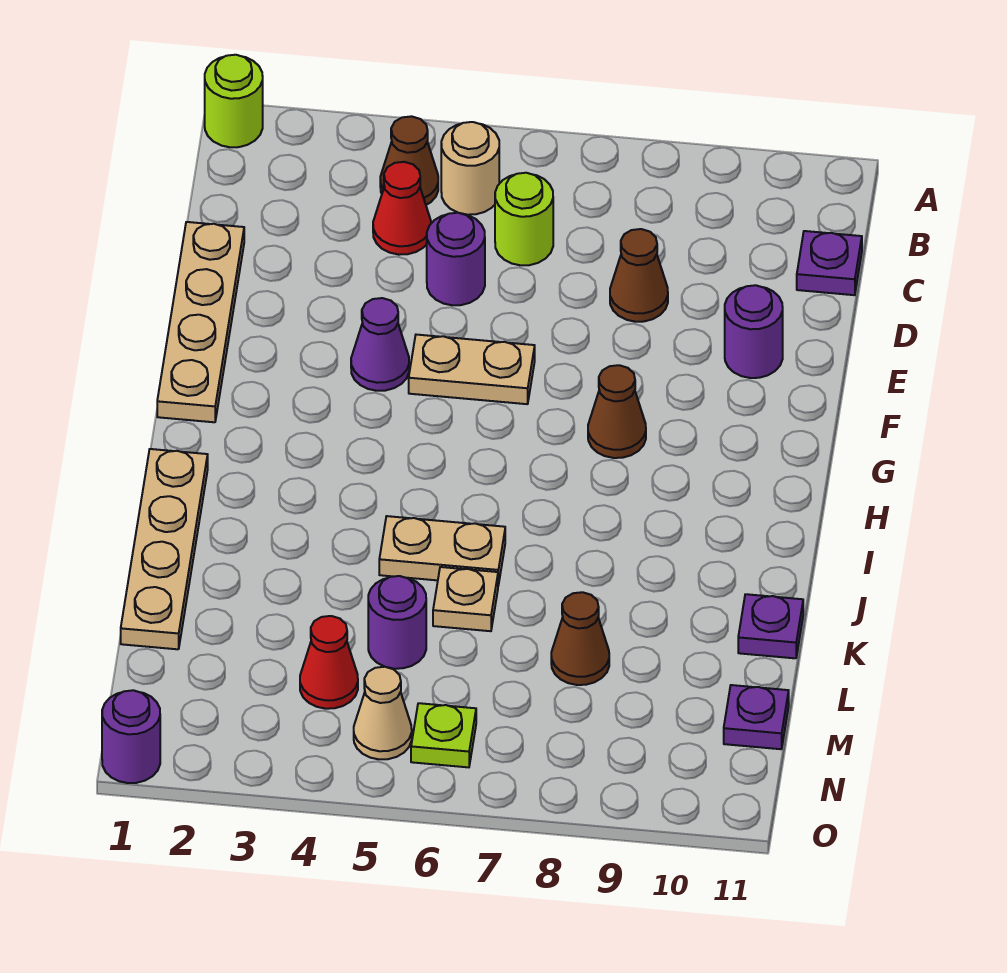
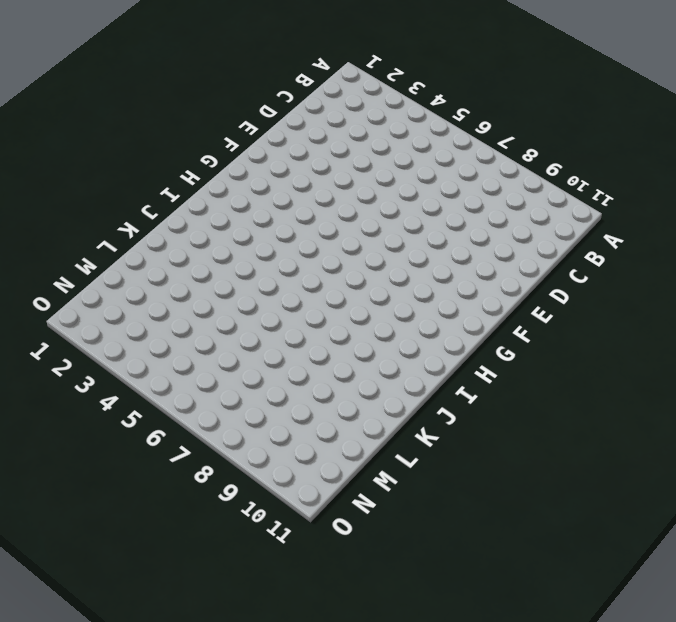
none -> lime round brick A1 level 1
none -> brown cone B4 level 1
none -> tan round brick B5 level 1

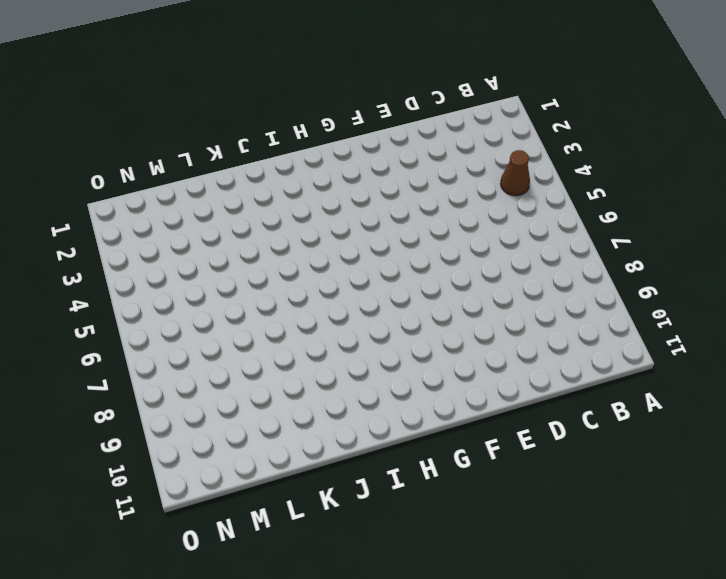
none -> lime round brick A1 level 1
none -> tan round brick B5 level 1
none -> red cone C4 level 1

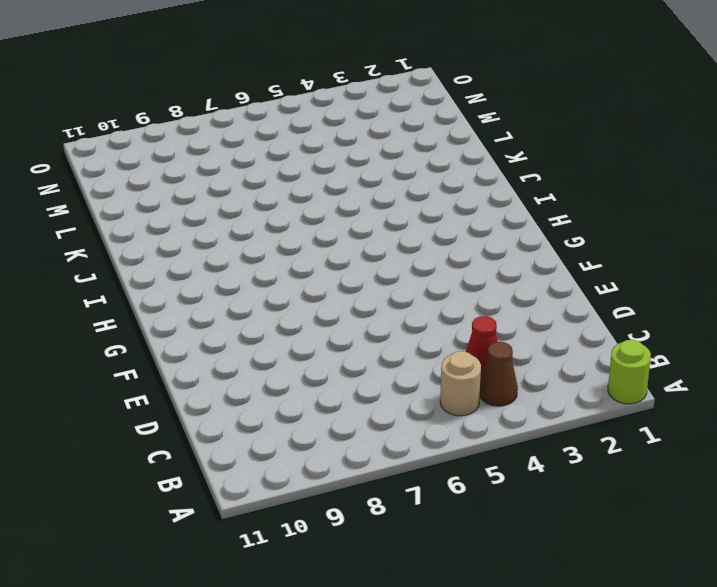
none -> lime round brick C6 level 1
none -> purple plate C11 level 1
none -> tan plate D1:G1 level 1

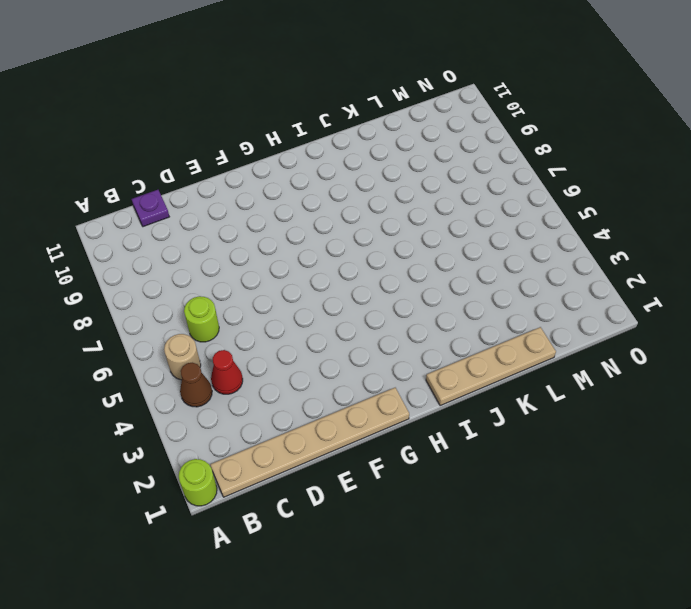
tan plate B1:G1 level 1 -> tan plate D1:G1 level 1
none -> purple round brick D5 level 1
none -> brown cone D8 level 1
none -> purple round brick E10 level 1

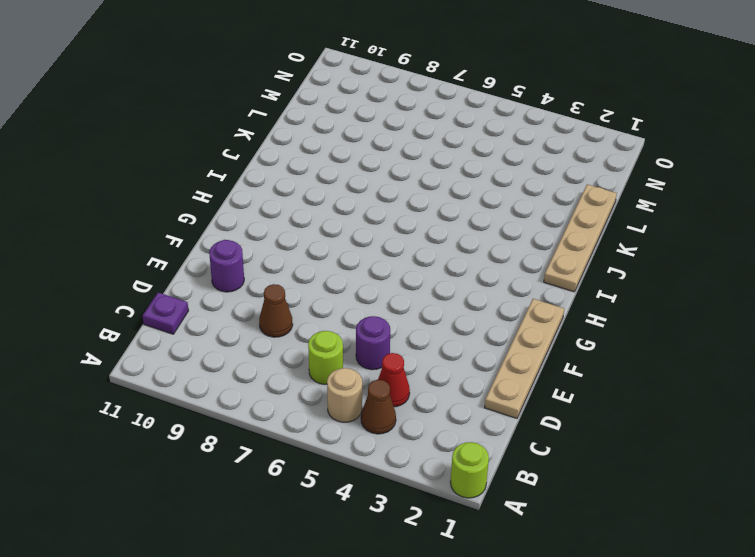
none -> purple cone F4 level 1
none -> tan plate F5:F6 level 1
none -> brown cone G8 level 1

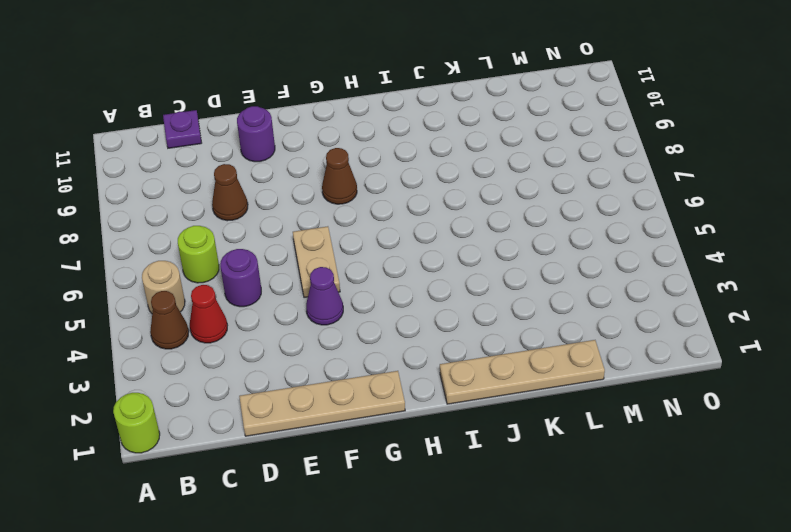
none -> tan plate J5:J6 level 1
none -> tan plate K6 level 1
none -> purple plate K11 level 1

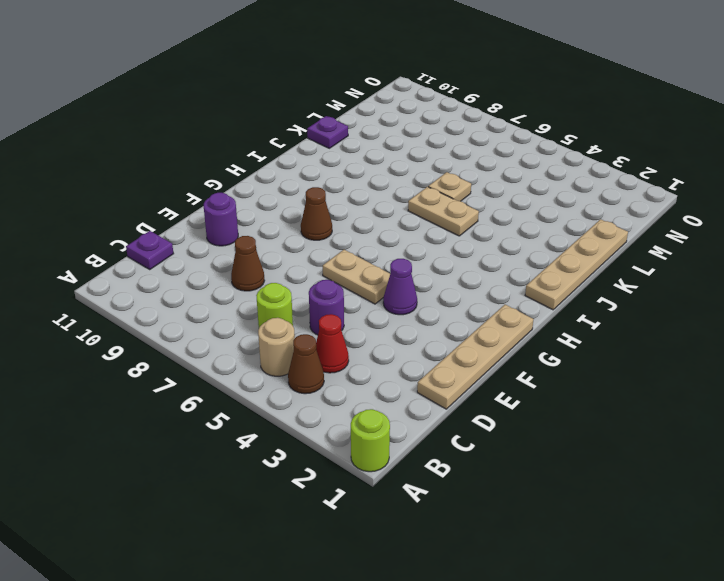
none -> purple round brick L5 level 1
none -> brown cone L8 level 1
none -> red cone M4 level 1

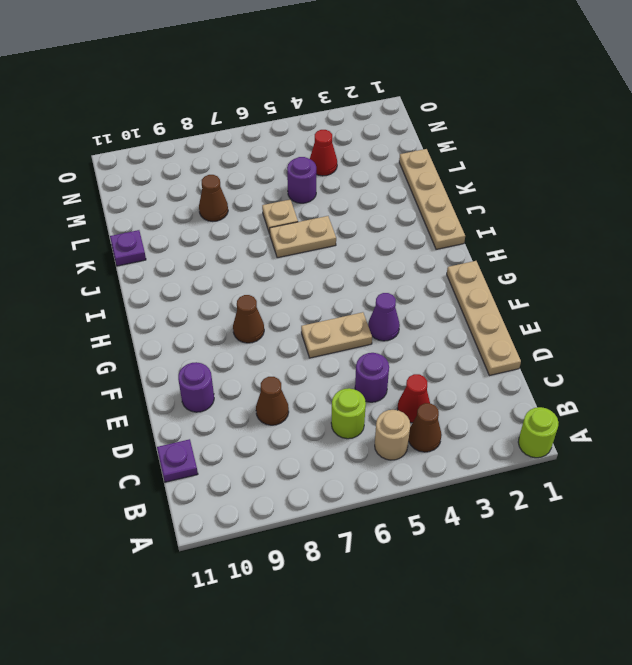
none -> purple plate M11 level 1
none -> tan cone N5 level 1
none -> lime plate N6 level 1

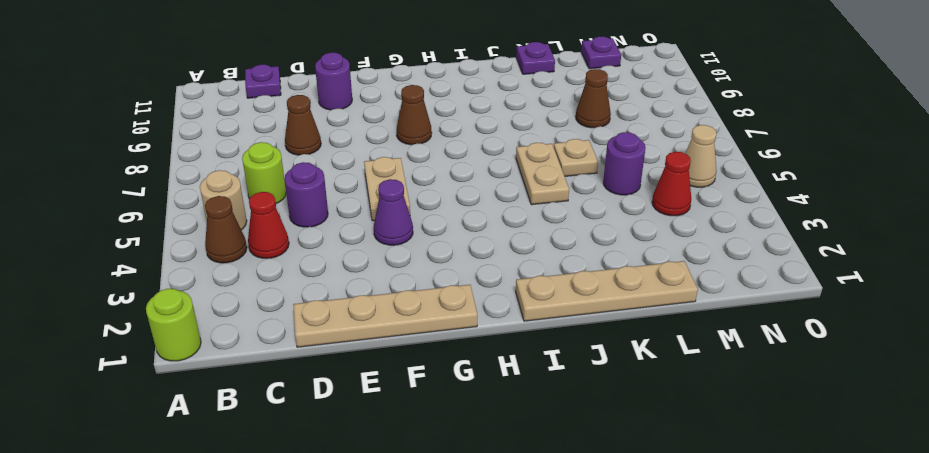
none -> lime plate N6 level 1
none -> purple round brick O1 level 1

